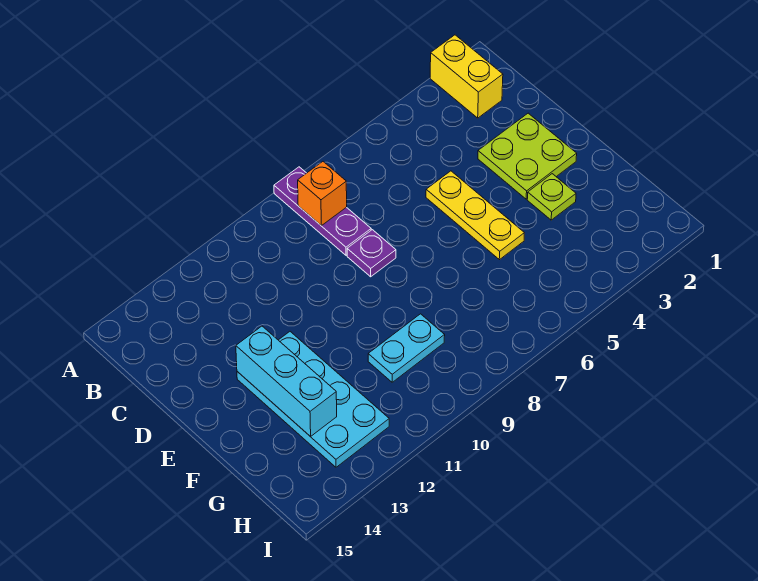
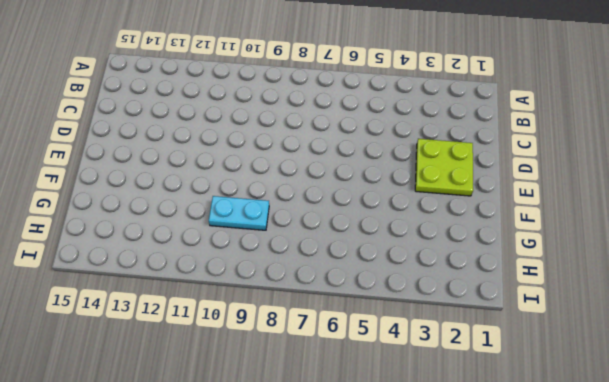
none -> yellow brick A2:B2 level 1
none -> purple plate A8:C8 level 1

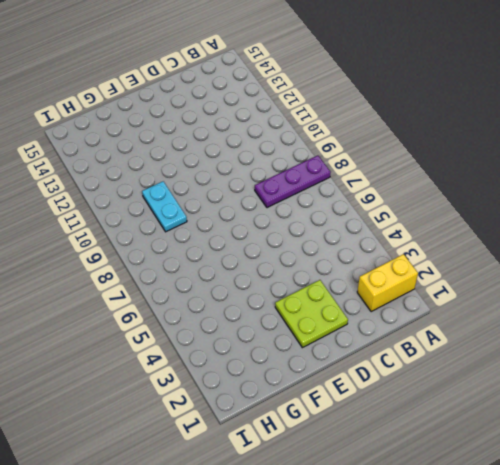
none -> yellow plate D5:F5 level 1
none -> purple plate D8 level 1

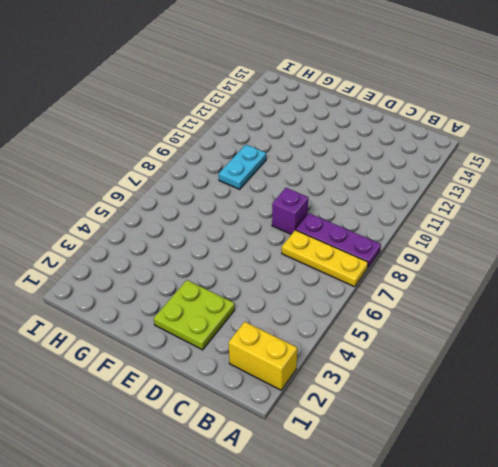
yellow plate A7:C7 level 1 -> yellow plate D5:F5 level 1
purple brick D8 level 1 -> purple plate D8 level 1
none -> cyan plate E12:H13 level 1
none -> lime plate F3 level 1

